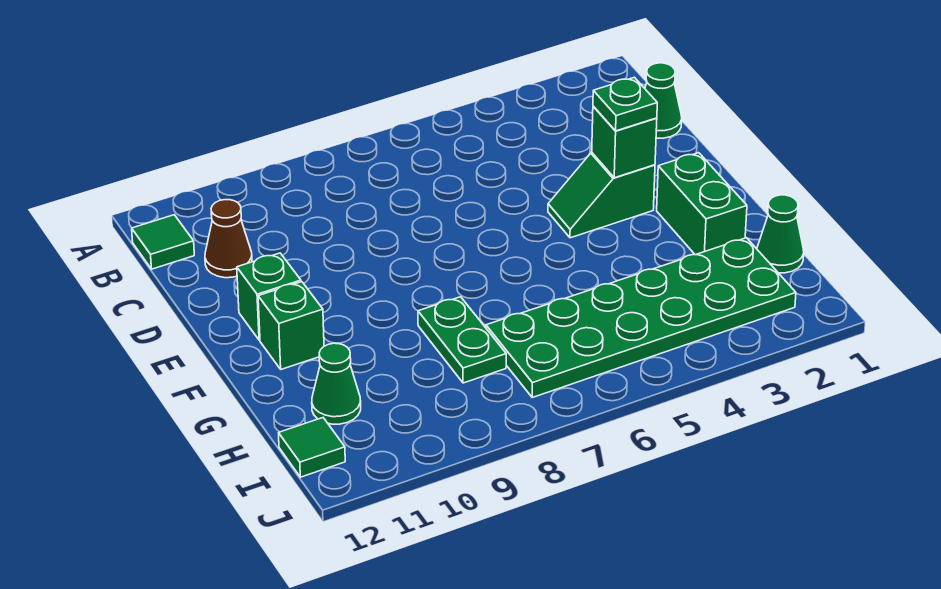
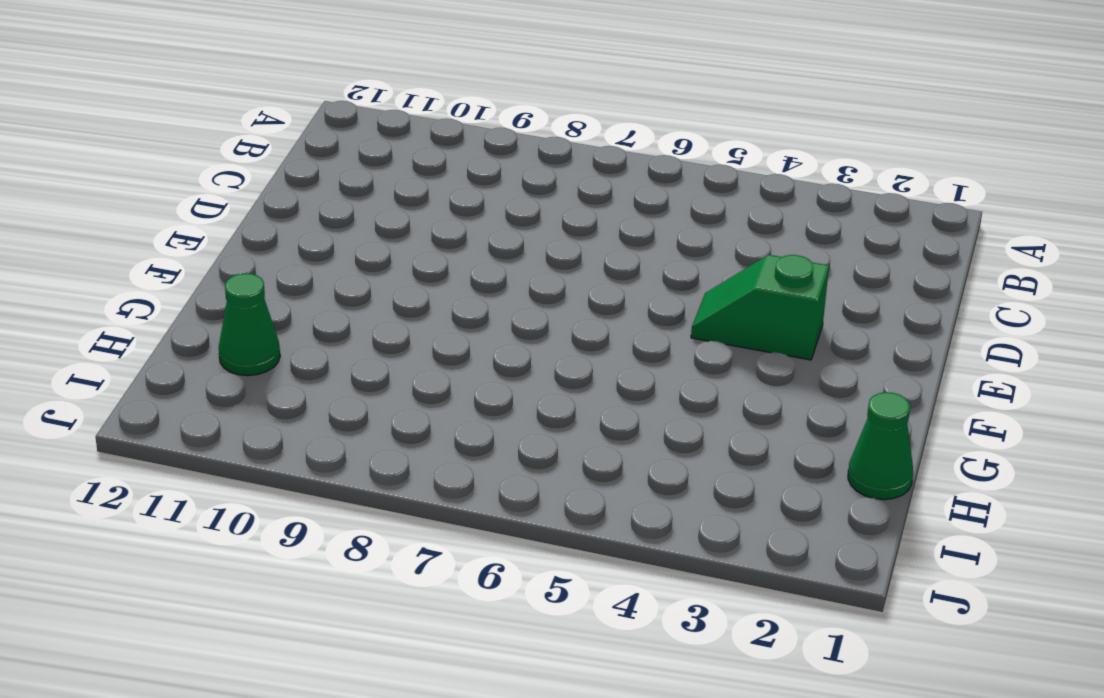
none -> green tile B12 level 1
none -> green cone C1 level 1
none -> brown cone C11 level 1

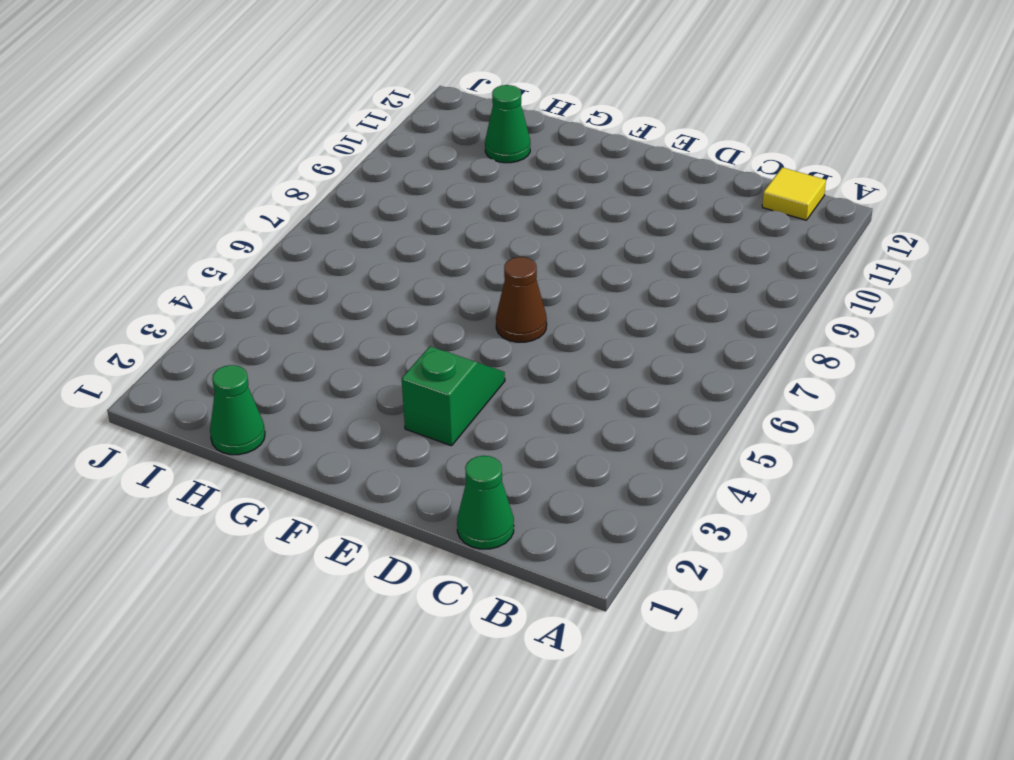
yellow tile B12 level 1 -> green tile B12 level 1
brown cone E6 level 1 -> brown cone C11 level 1
none -> green brick E11 level 1
none -> green brick F2:G2 level 1
none -> green brick F11 level 1

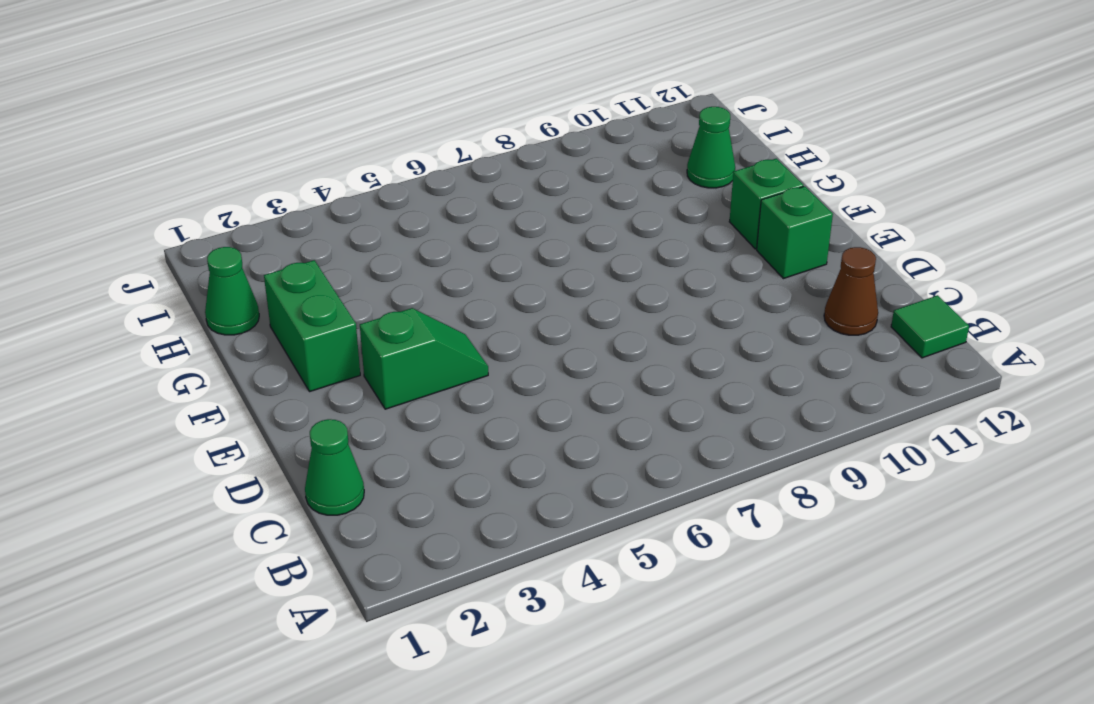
none -> green plate G8:H8 level 1
none -> green plate H2:I7 level 1
none -> green tile I12 level 1

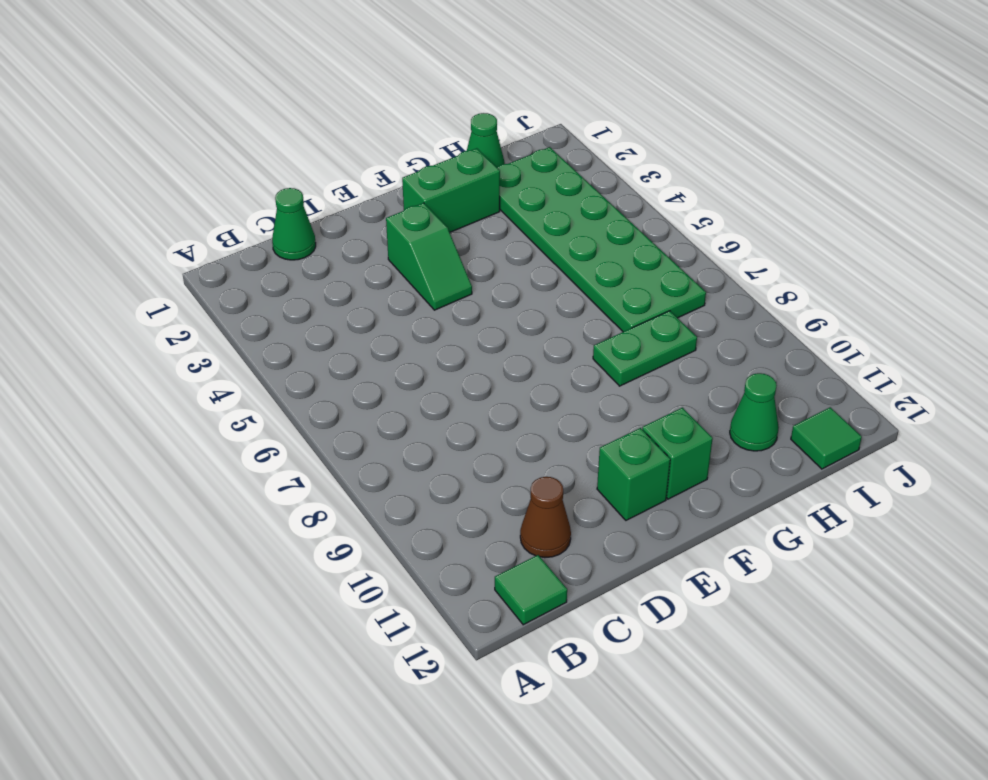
none -> green brick E3 level 2
none -> green plate E3 level 3

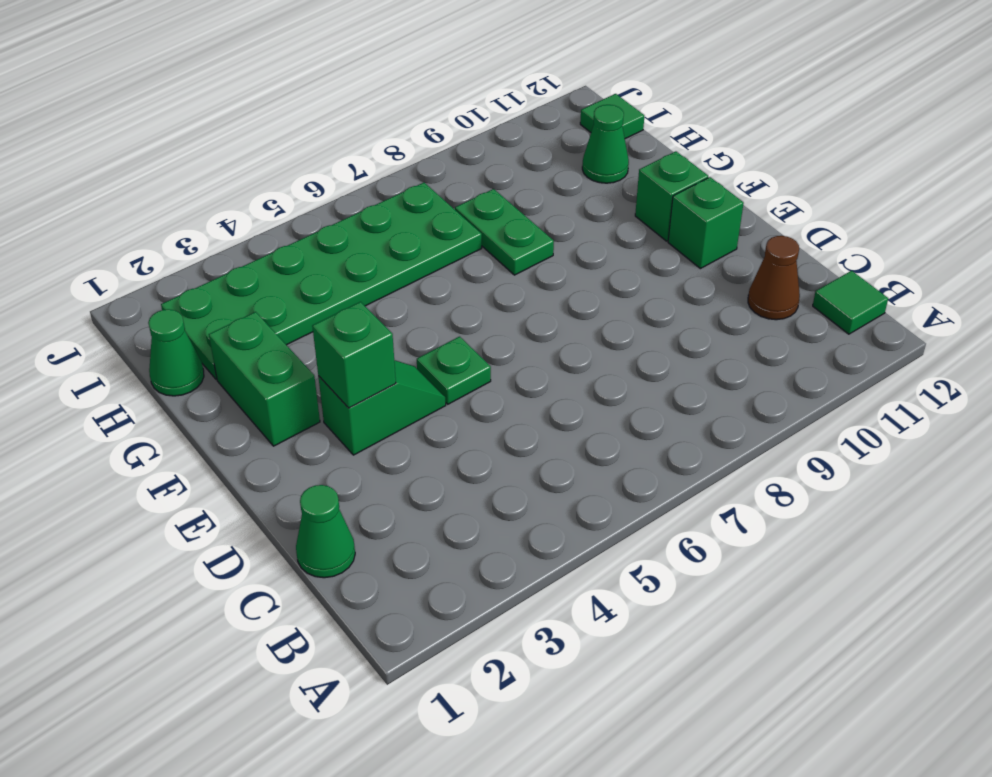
green plate E5 level 1 -> green plate E3 level 3

